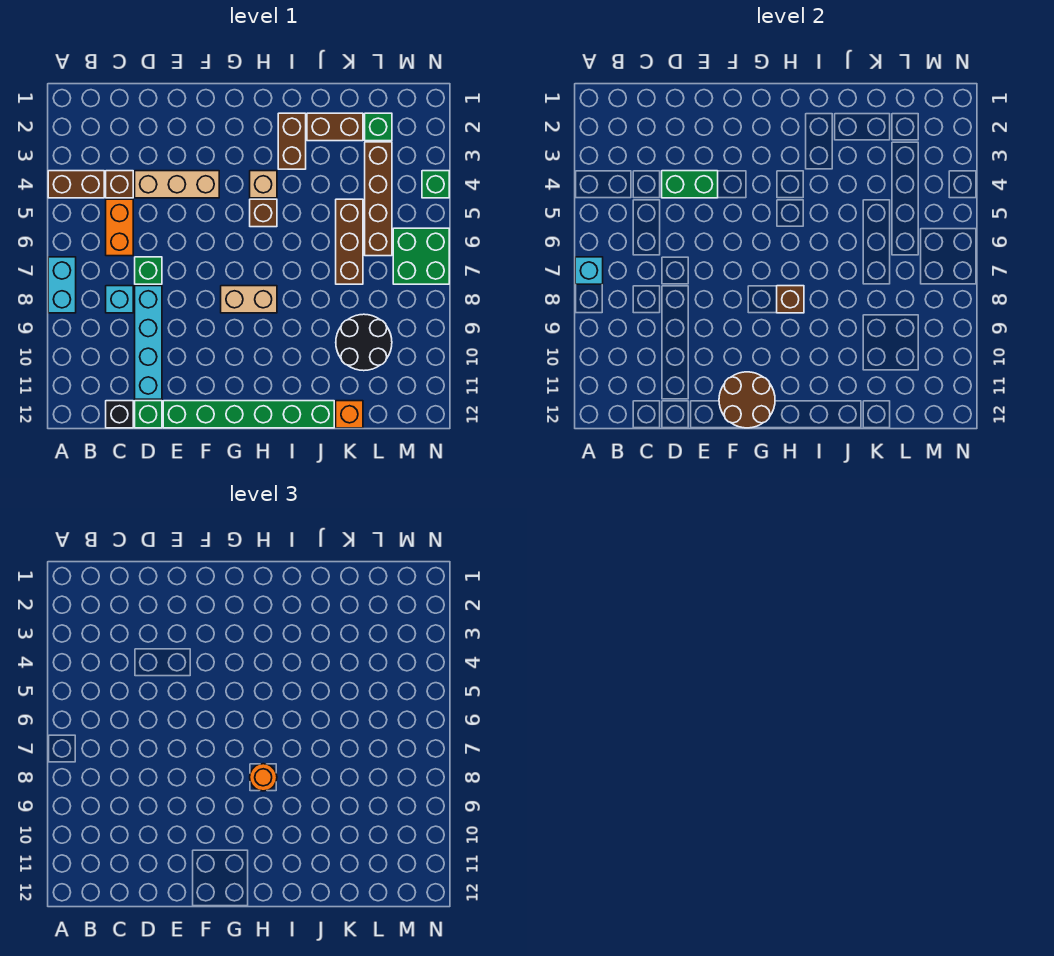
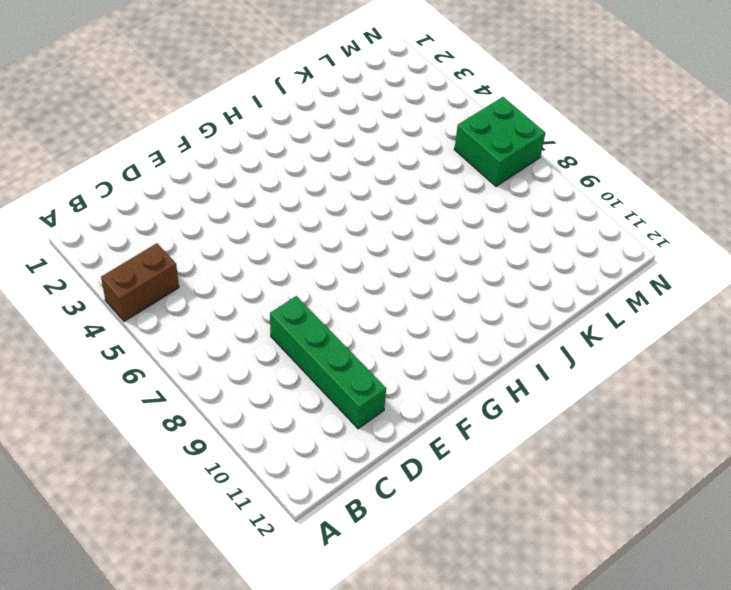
green brick D8:D11 level 1 -> cyan brick D8:D11 level 1
none -> cyan brick A7:A8 level 1
none -> brown brick C4 level 1
none -> orange brick C5:C6 level 1

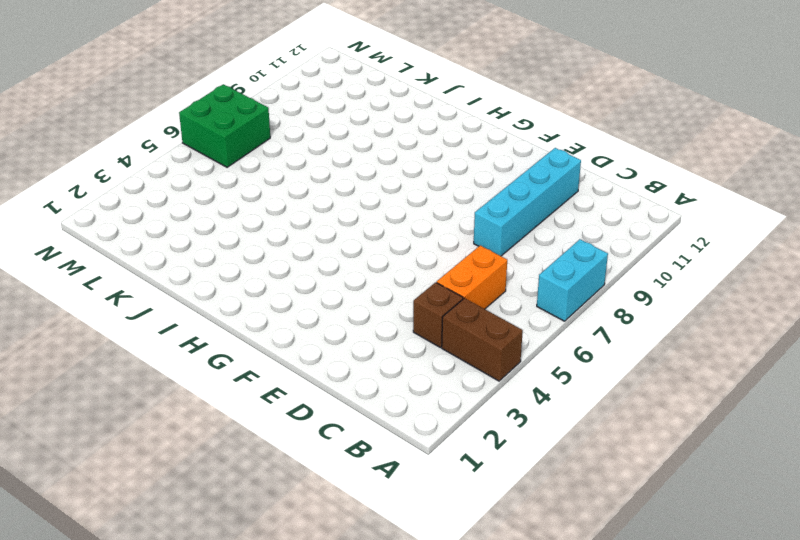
none -> cyan brick C8 level 1
none -> black brick C12 level 1
none -> tan brick D4:F4 level 1

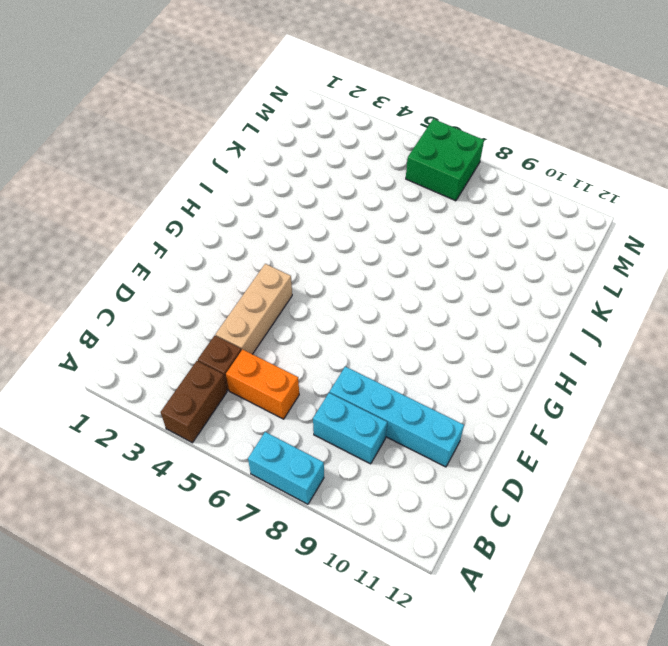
cyan brick C8:C9 level 1 -> cyan brick C8 level 1
none -> black brick C12 level 1
none -> green brick D7 level 1
none -> green brick D12 level 1

